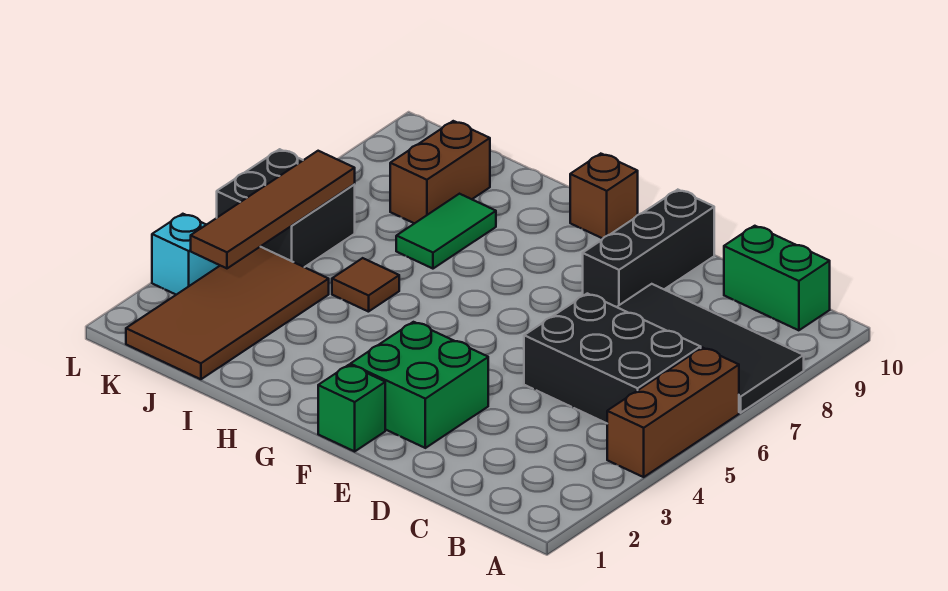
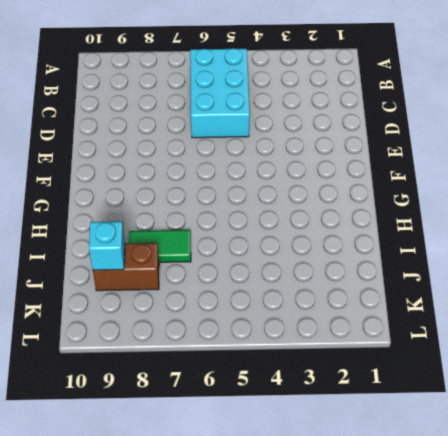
cyan brick B5:D6 level 1 -> black brick B5:D6 level 1
cyan brick J9 level 2 -> cyan brick L3 level 1
none -> brown brick A4:A6 level 1
none -> black tile A7:D8 level 1
none -> green brick B10:C10 level 1

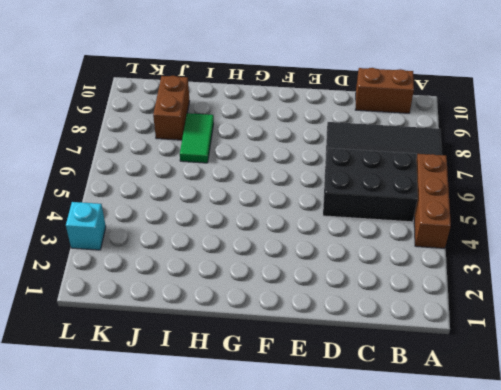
brown brick B10:C10 level 1 -> green brick B10:C10 level 1
none -> green brick E2:F3 level 1
none -> black brick E8:E10 level 1
none -> green brick F1 level 1

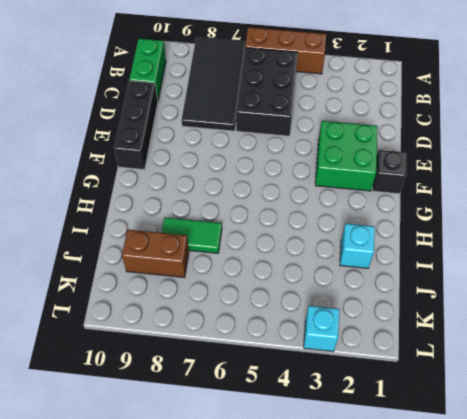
black brick D10:F10 level 1 -> black brick E8:E10 level 1
black brick F1 level 1 -> green brick F1 level 1
cyan brick I2 level 1 -> none
none -> brown brick G10 level 1
none -> brown tile I5 level 1
none -> brown tile J1:K4 level 1

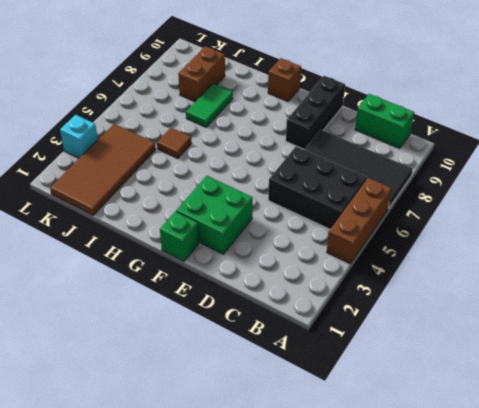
none -> black brick K5:L6 level 1
none -> brown tile K3:K6 level 2

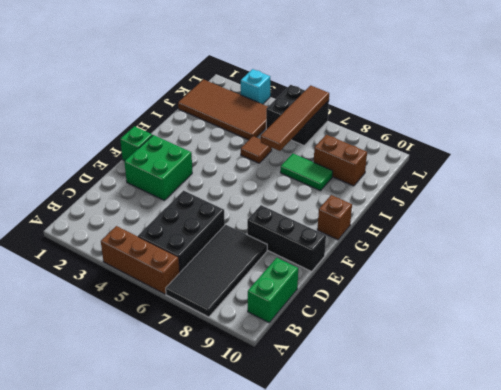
brown tile I6:L6 level 2 -> brown tile K3:K6 level 2

